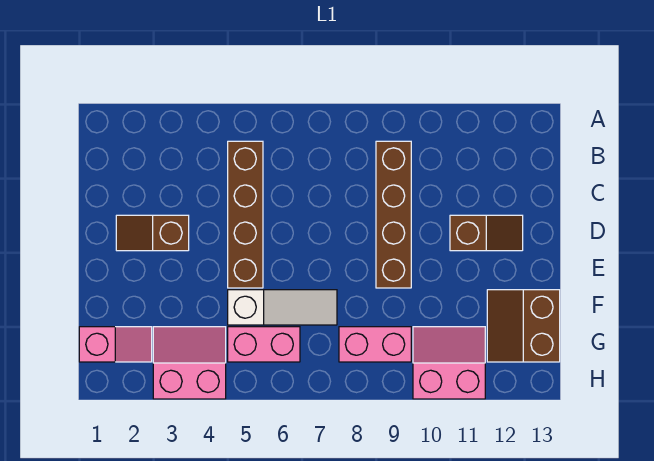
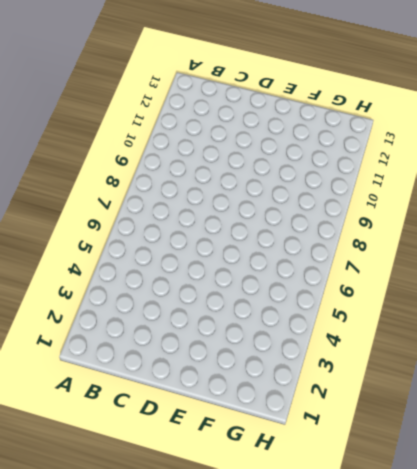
none -> brown brick B5:E5 level 1
none -> brown brick B9:E9 level 1

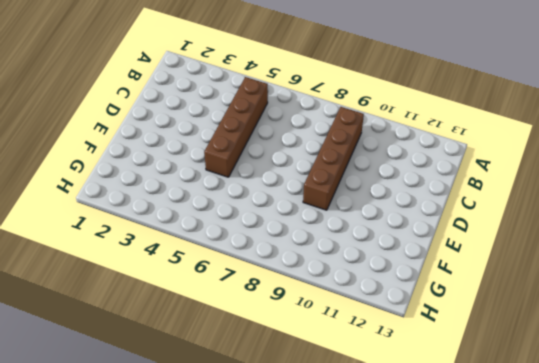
none -> brown slope D2:D3 level 1 top 3
none -> brown slope D11:D12 level 1 top 11

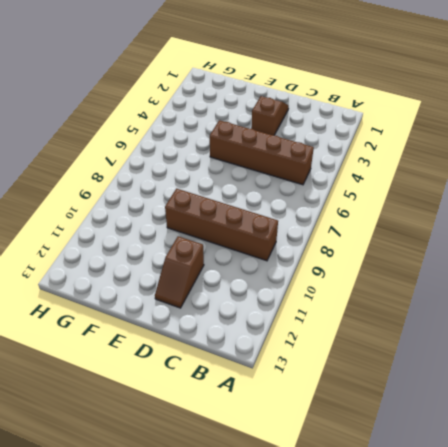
none -> white slope F5:F7 level 1 top 5
none -> brown slope F12:G13 level 1 top 13

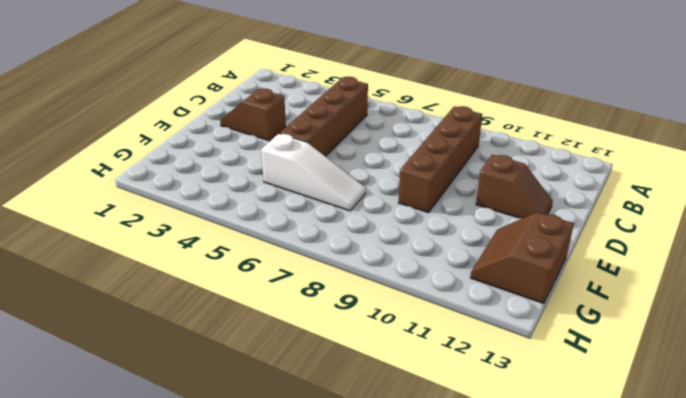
none -> pink slope G1:G2 level 1 top 1
none -> pink slope G3:H4 level 1 top H

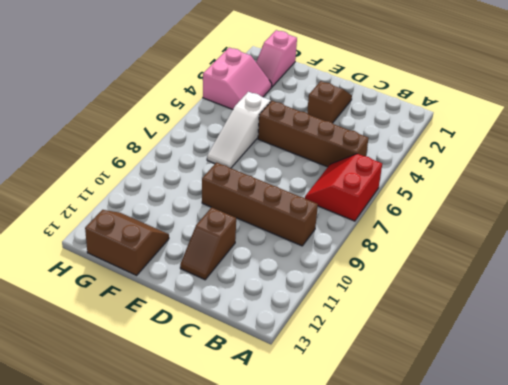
red slope A6:B7 level 1 top A -> none
none -> pink brick G5:G6 level 1
none -> pink brick G8:G9 level 1

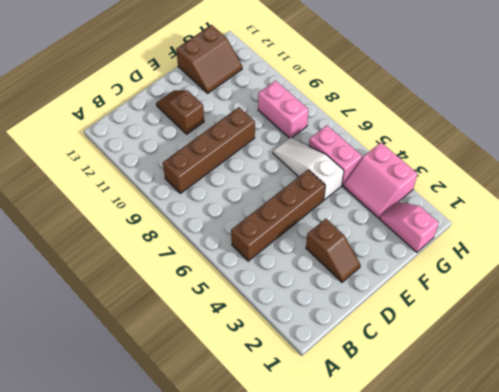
none -> pink slope G10:H11 level 1 top H

